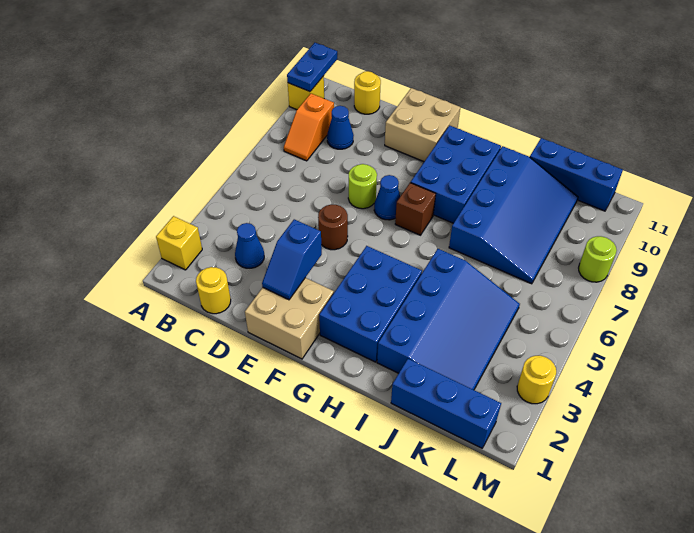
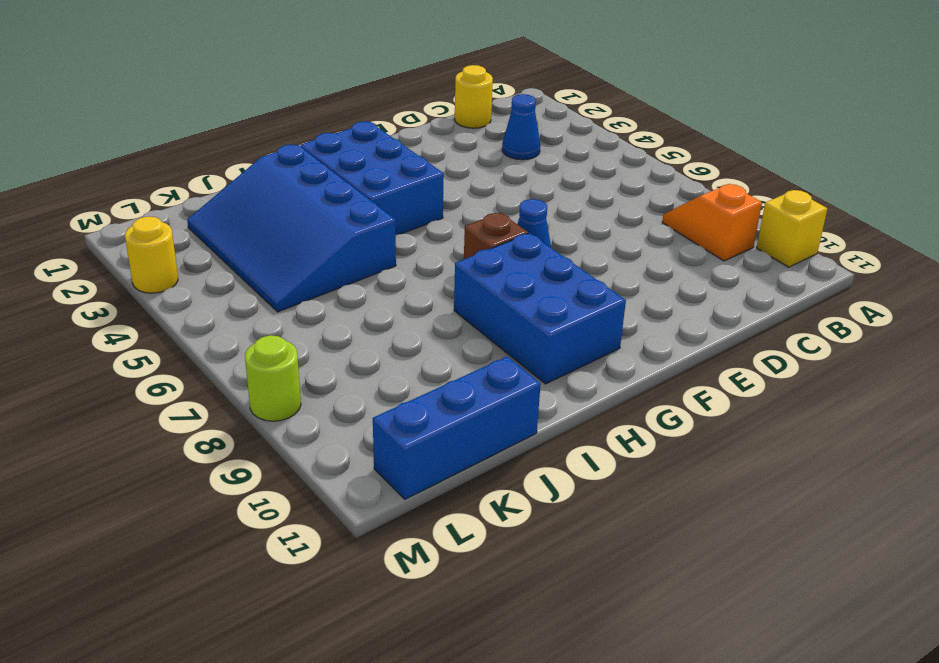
none -> yellow brick A2 level 1
none -> blue cone C9 level 1
none -> yellow round brick C11 level 1

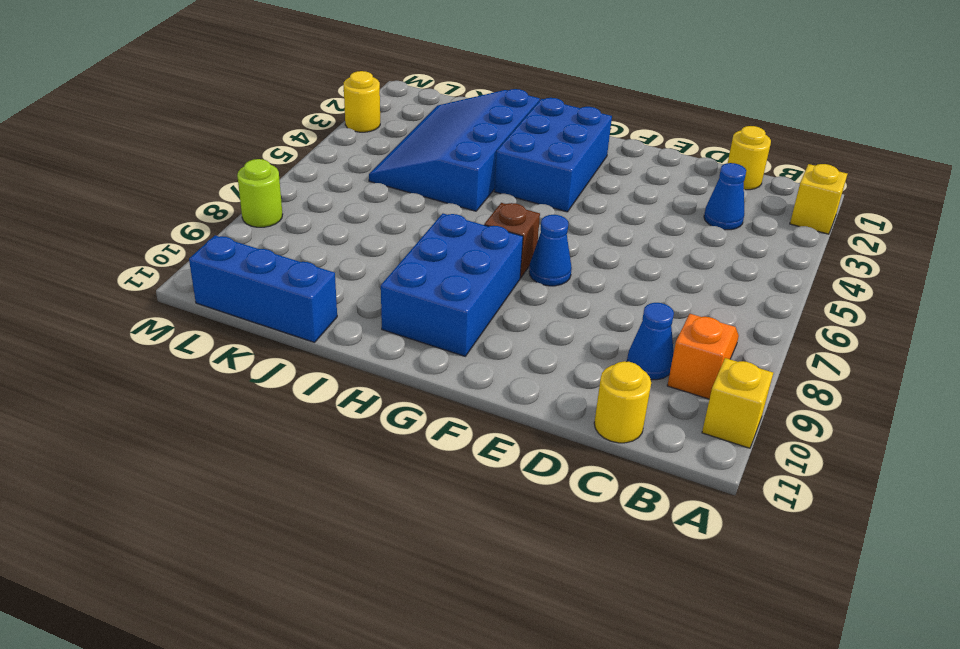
none -> tan brick E1:F2 level 1
none -> brown round brick E5 level 1
none -> lime round brick E7 level 1

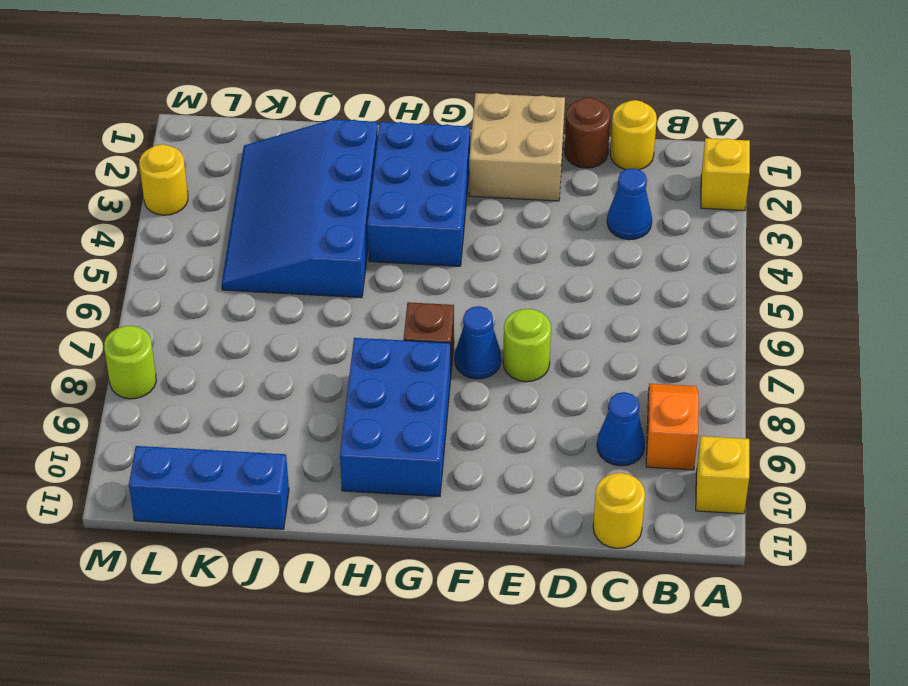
brown round brick D1 level 1 -> brown round brick E5 level 1
none -> tan brick E10:F11 level 1
none -> blue slope I7:K10 level 1 top I
none -> blue brick J1:L1 level 1

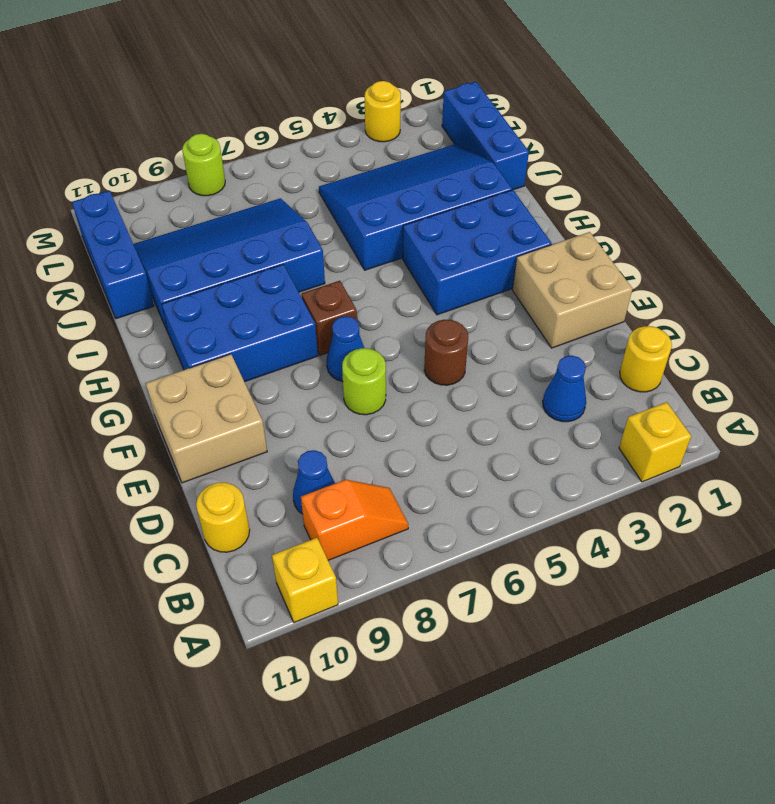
none -> blue plate A10:A11 level 2
none -> blue slope E2:E3 level 2 top 3

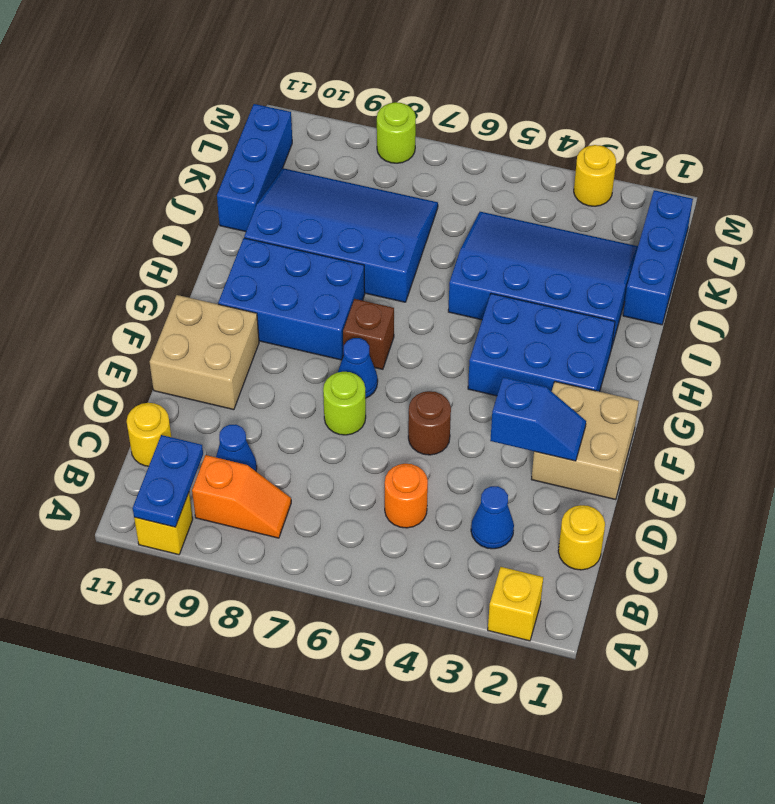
blue plate A10:B10 level 2 -> blue plate A10:A11 level 2
orange round brick C5 level 1 -> none

